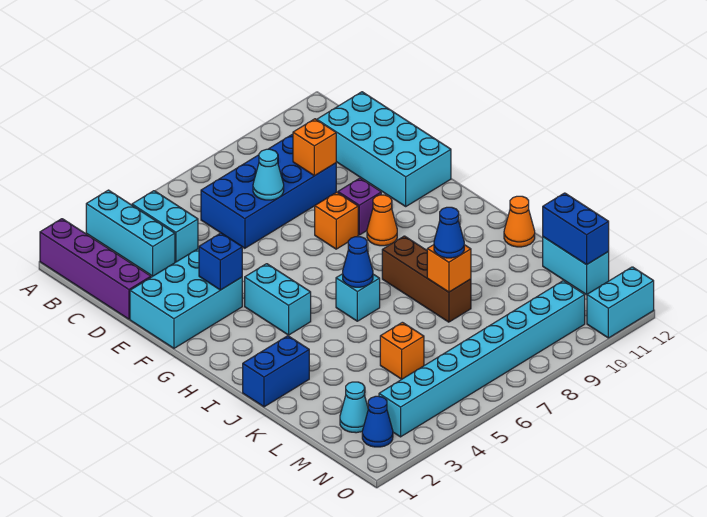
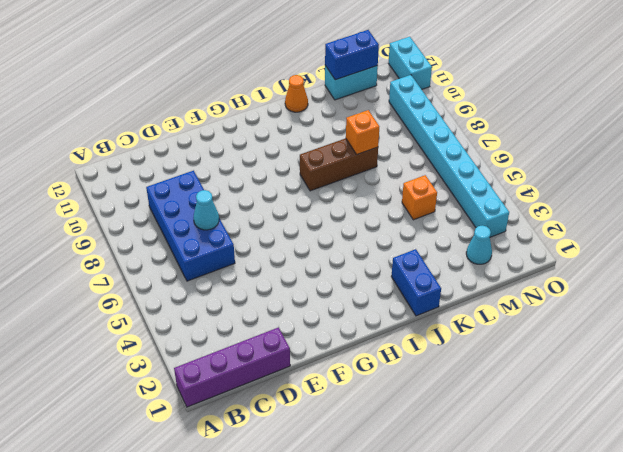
none -> cyan brick A3:C3 level 1
none -> cyan brick B4:C4 level 1
none -> cyan brick C11:F12 level 1

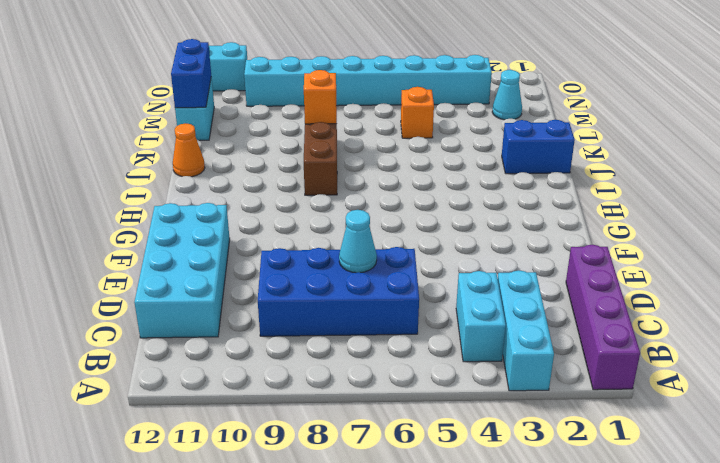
none -> cyan brick E1:F3 level 1
none -> orange brick F8 level 1
none -> purple brick F9 level 1

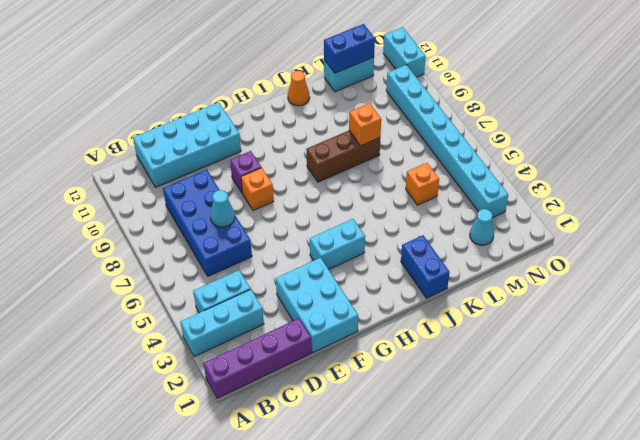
none -> orange cone G9 level 1
none -> cyan brick I6 level 1
none -> blue cone N2 level 1

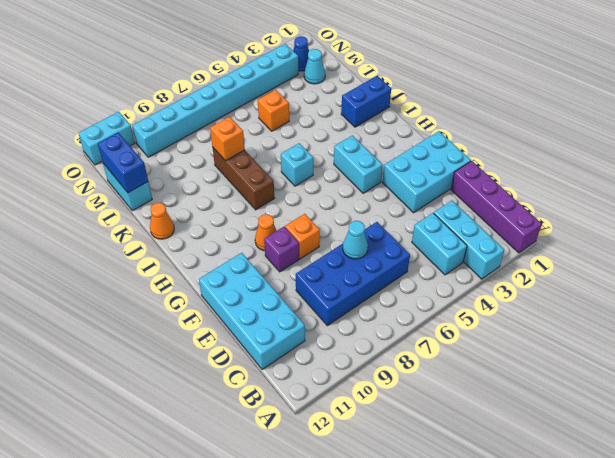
none -> orange brick D9 level 2
none -> blue brick F3 level 2
none -> blue cone I6 level 2

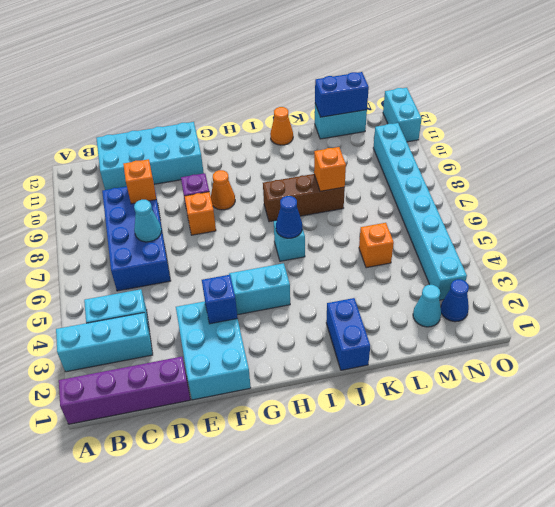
none -> blue cone K8 level 3

